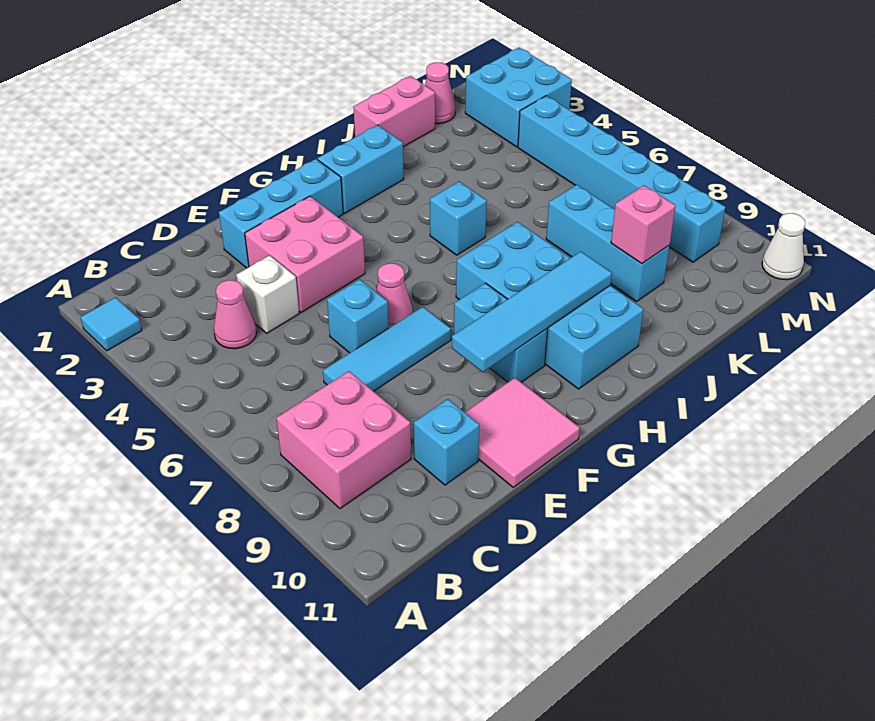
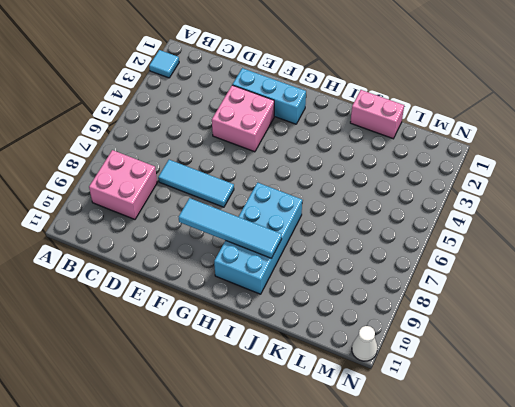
none -> pink cone C4 level 1
none -> white brick D4 level 1
none -> cyan brick D10 level 1

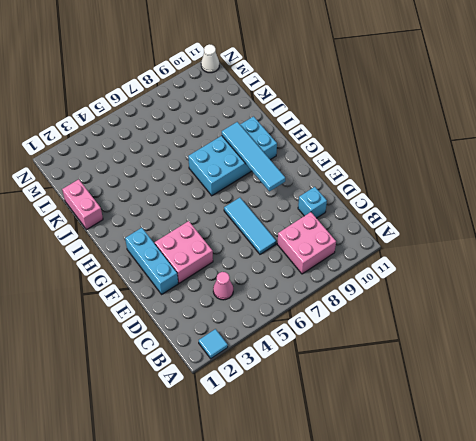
none -> white brick D4 level 1
none -> cyan brick E6 level 1
none -> pink tile E10:F11 level 1

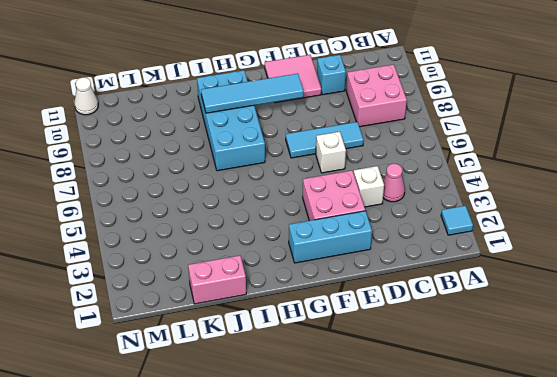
white brick E6 level 1 -> cyan brick E6 level 1
none -> pink cone F6 level 1
none -> cyan brick G8:G9 level 1
none -> cyan brick H2:I2 level 1

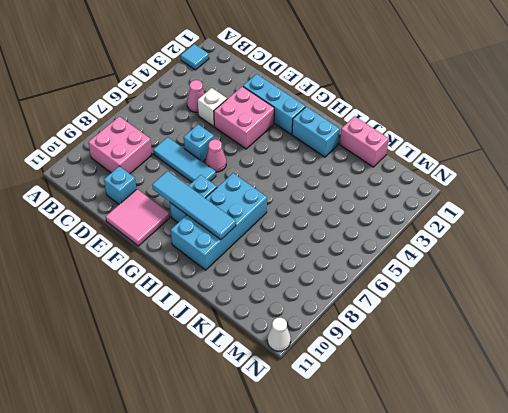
none -> cyan brick I5 level 1
none -> cyan brick K7:K9 level 1
none -> pink cone L1 level 1

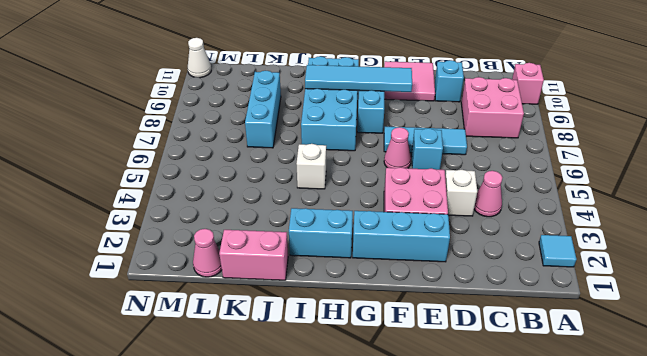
pink brick A10 level 1 -> pink brick K9 level 2
white brick I5 level 1 -> cyan brick I5 level 1
none -> cyan brick M2:N3 level 1
none -> cyan brick M4:M9 level 1

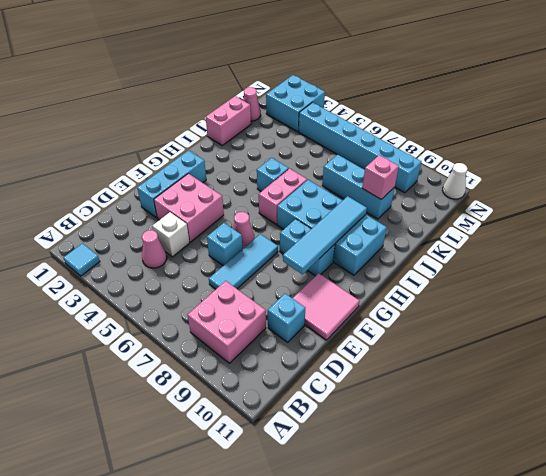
pink brick H6:I6 level 1 -> none
none -> cyan brick H2:I2 level 1

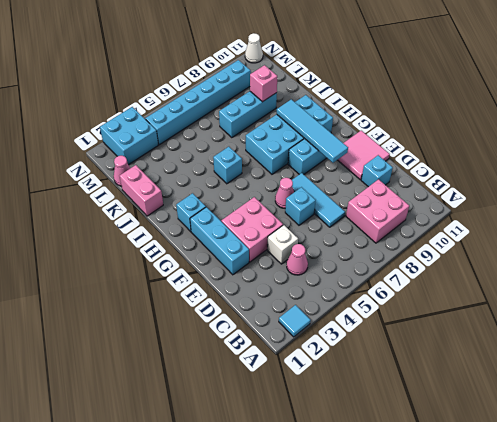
cyan brick H2 level 1 -> cyan brick H2:I2 level 1

